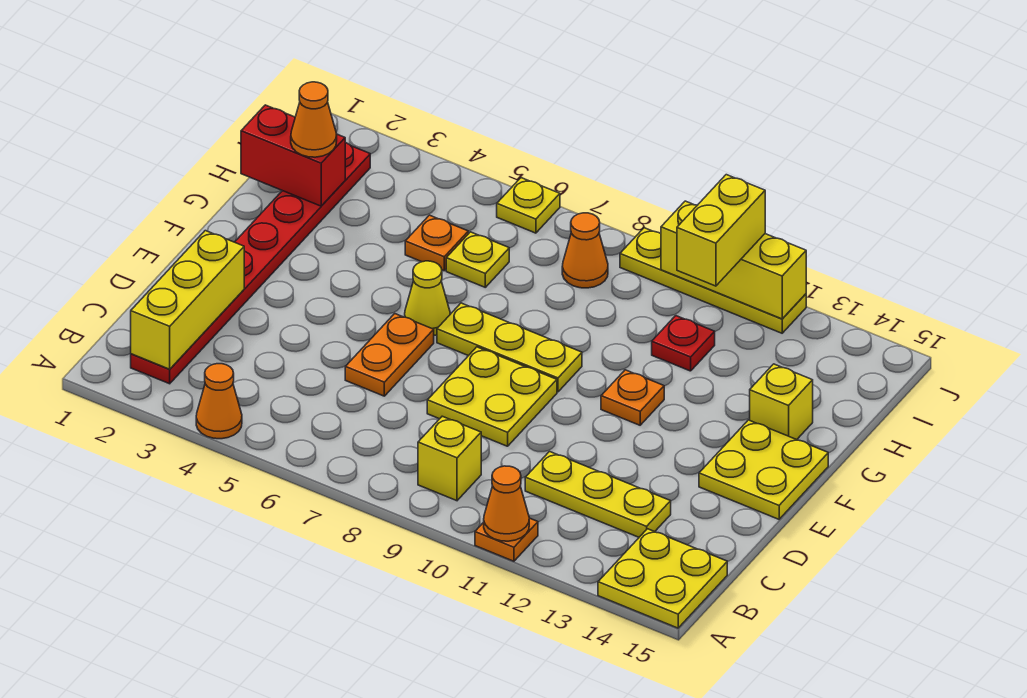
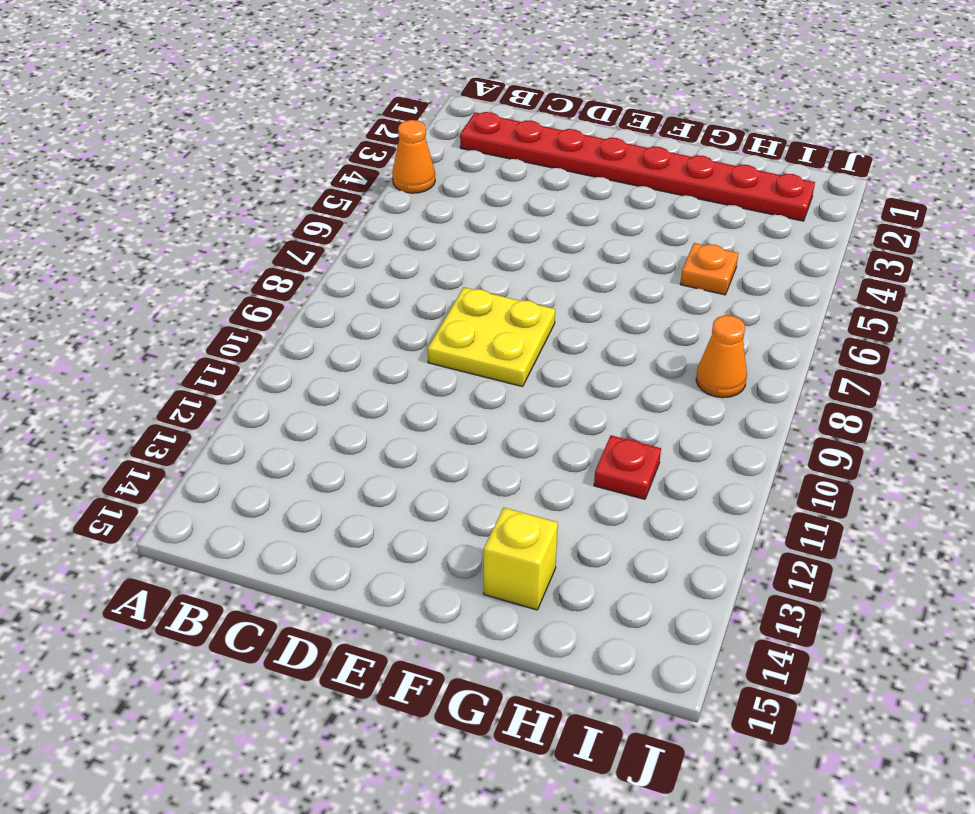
none -> orange plate A11 level 1
none -> yellow plate A14:B15 level 1
none -> yellow brick B9 level 1

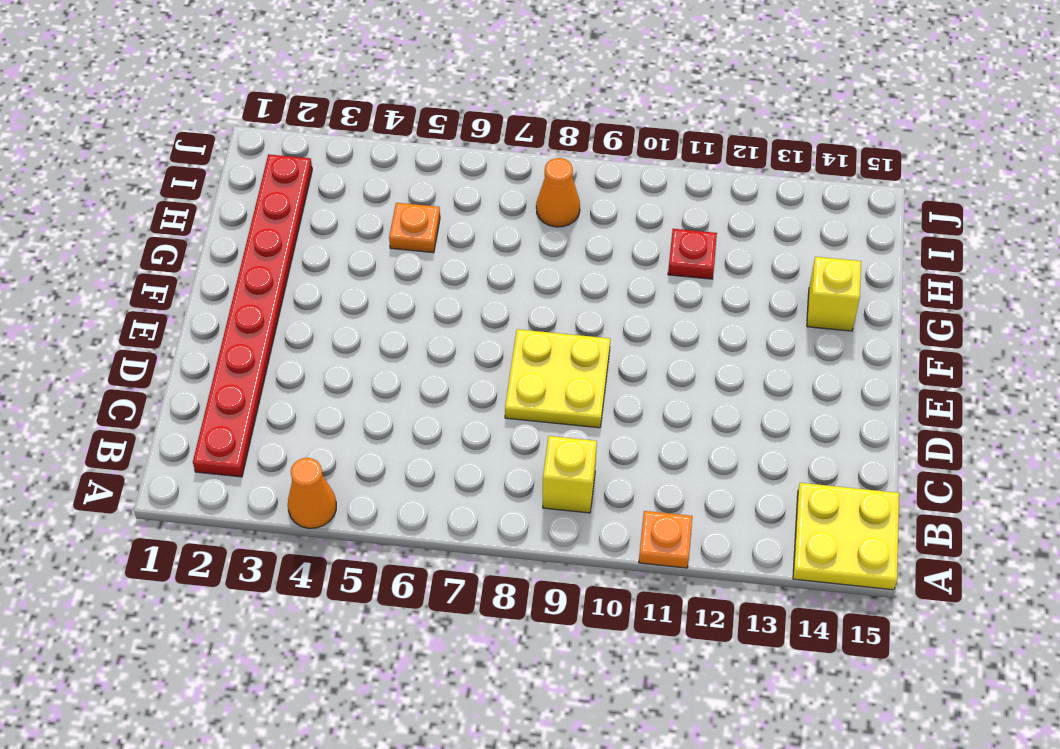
none -> yellow plate C11:C13 level 1
none -> orange plate D6:E6 level 1
none -> yellow plate E14:F15 level 1

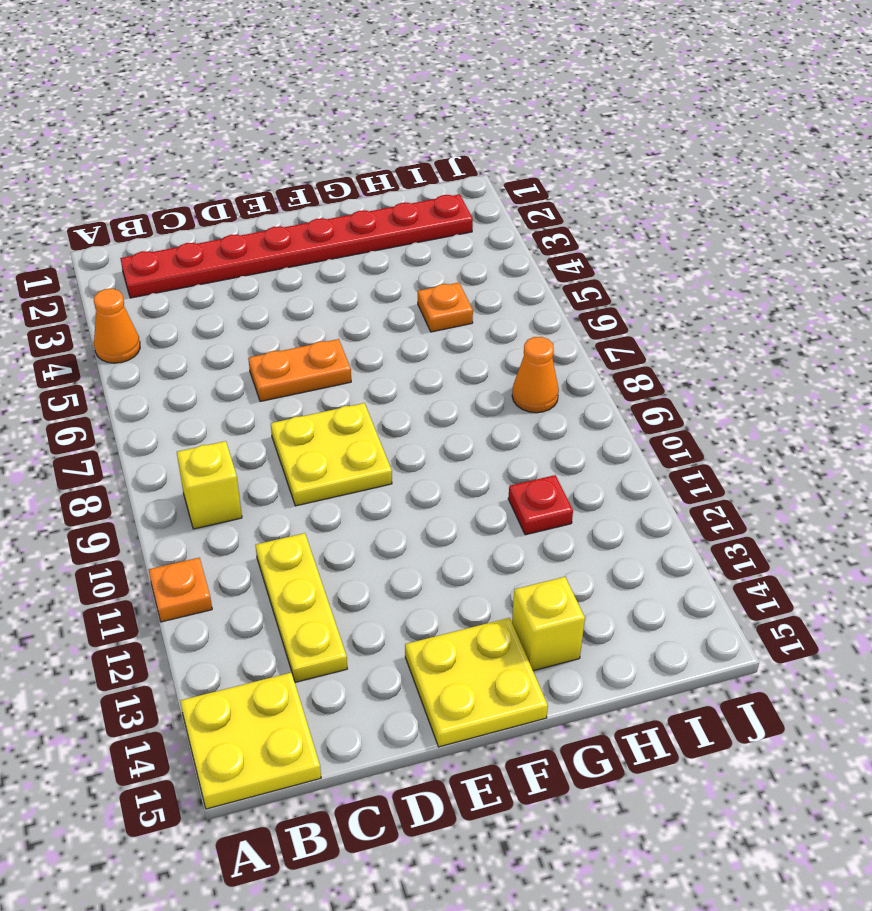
none -> yellow cone F6 level 1
none -> yellow plate F7:F9 level 1
none -> orange plate F11 level 1

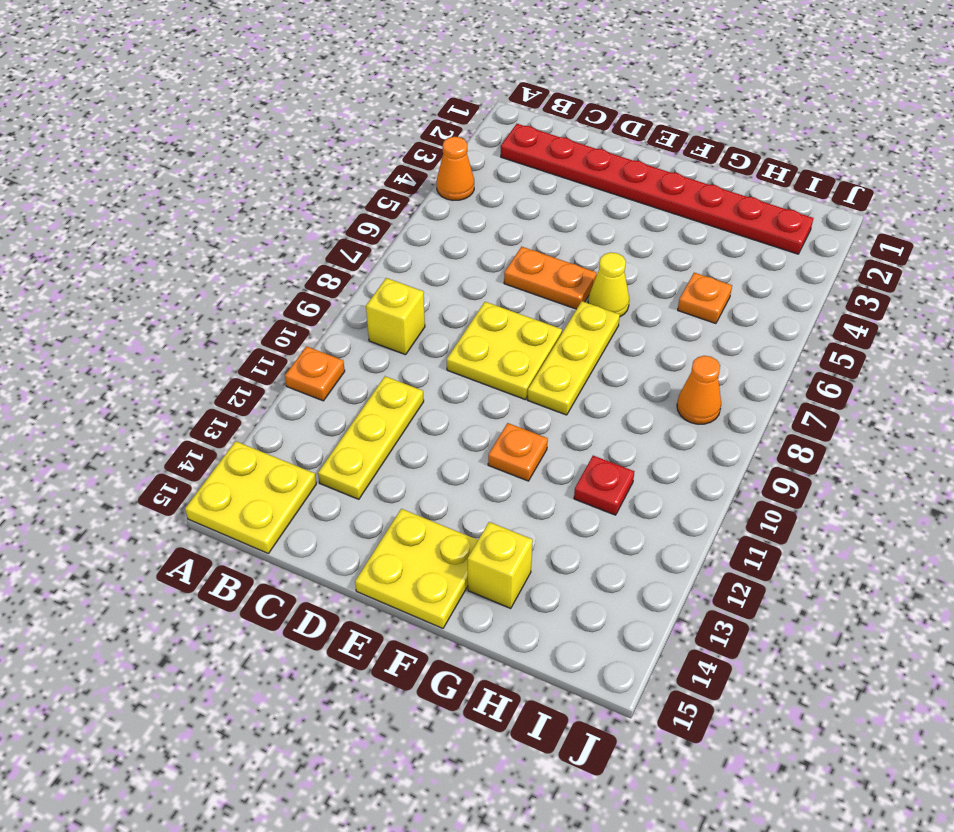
none -> yellow plate H6 level 1
none -> yellow plate J6 level 1
none -> yellow plate J9:J12 level 1

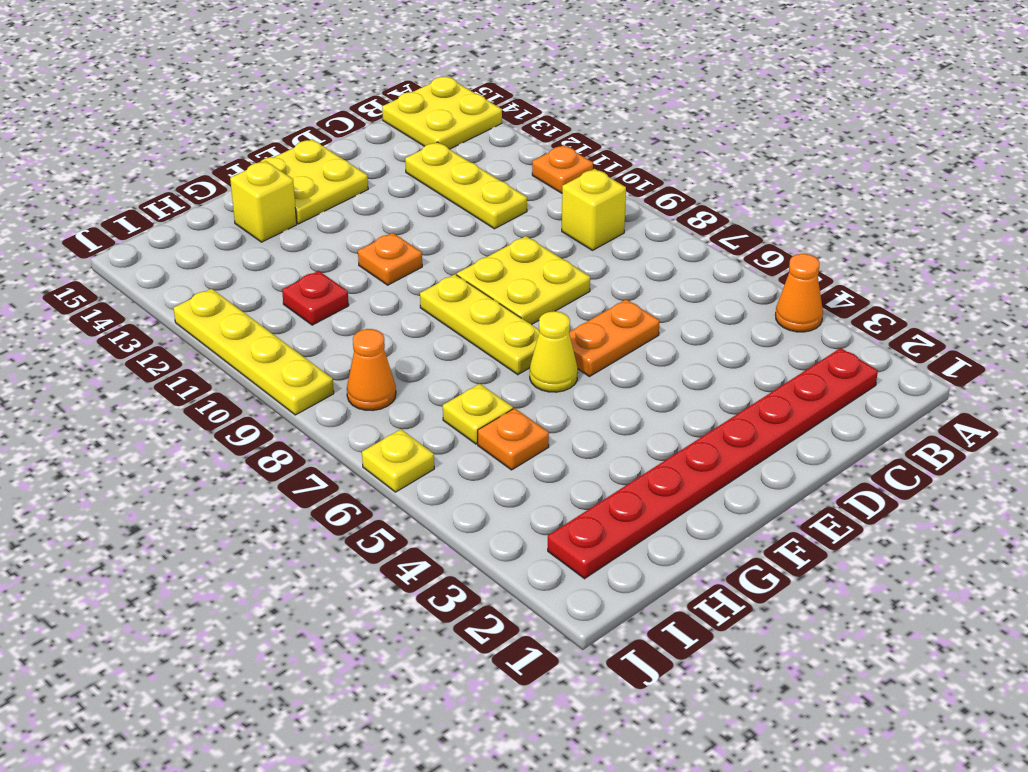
none -> orange cone A11 level 2
none -> yellow brick B2:D2 level 2
none -> red brick H1:H2 level 2

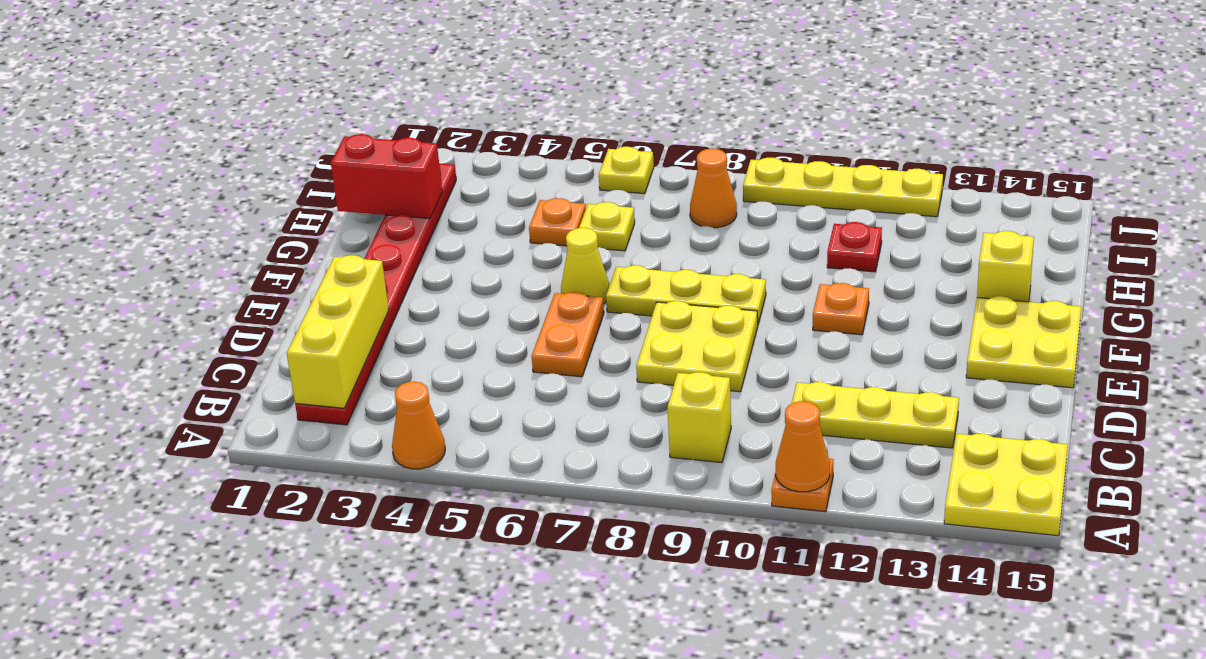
none -> yellow brick J10:J12 level 2
none -> orange cone H2 level 3
none -> yellow brick I11:J11 level 3

